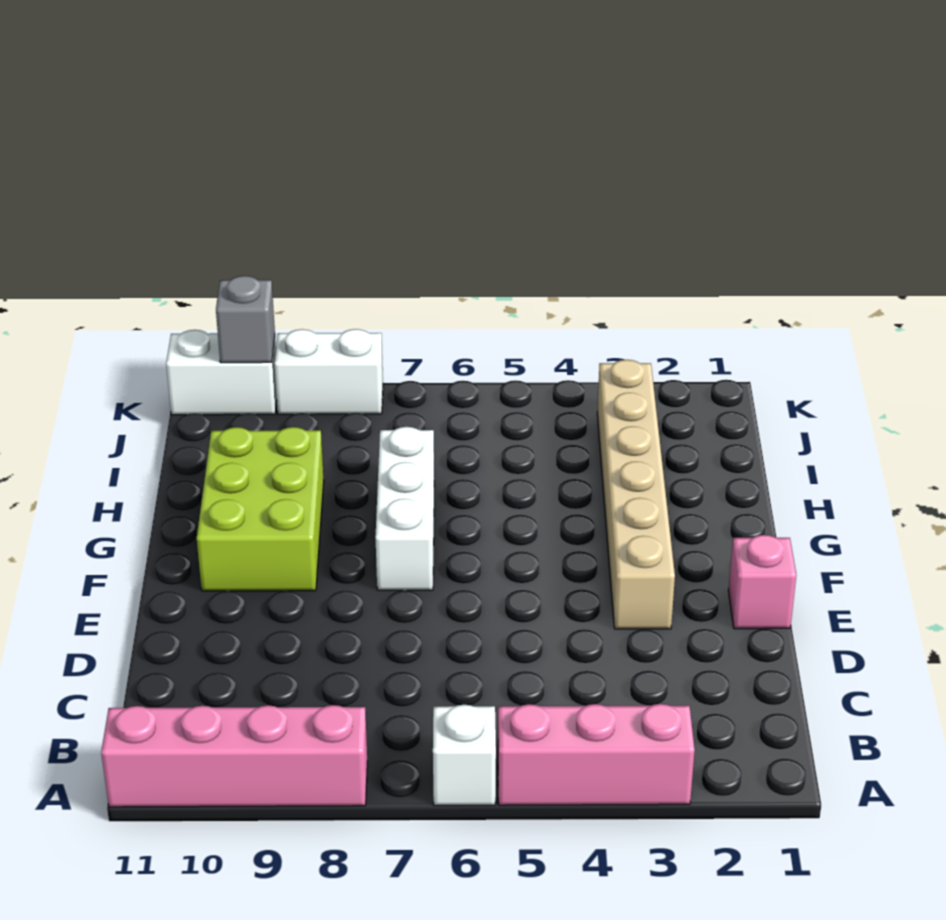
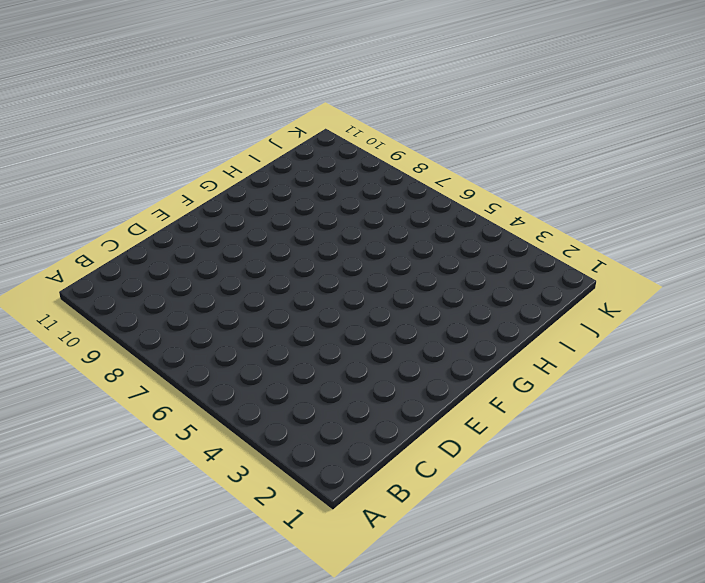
none -> pink brick A3:A5 level 1
none -> white brick A6 level 1

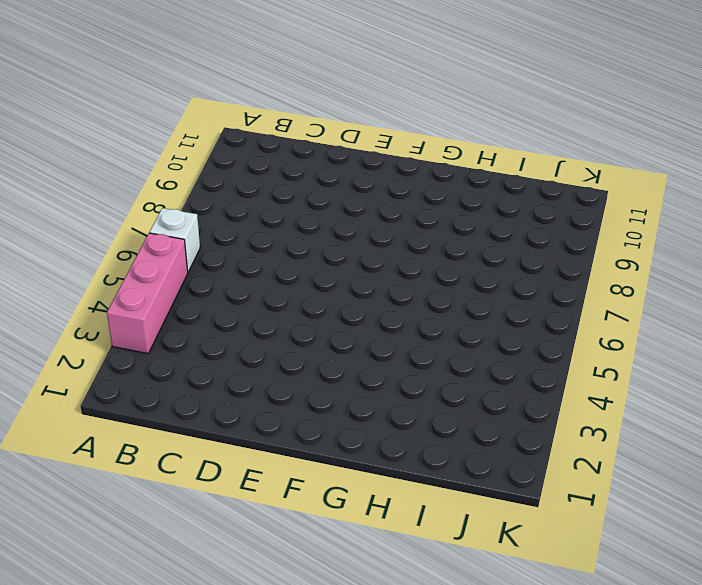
none -> pink brick A8:A11 level 1
none -> pink brick E1 level 1

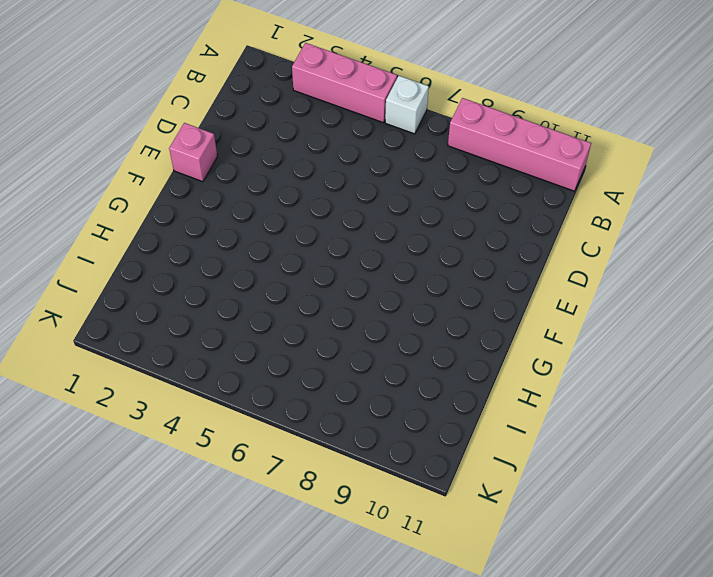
none -> tan brick E3:J3 level 1
none -> white brick F7:H7 level 1

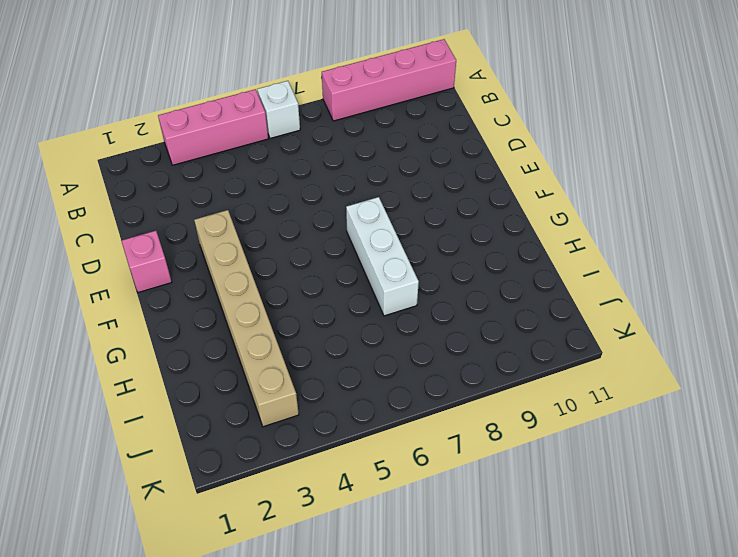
none -> lime brick F9:H10 level 1
none -> white brick K8:K9 level 1

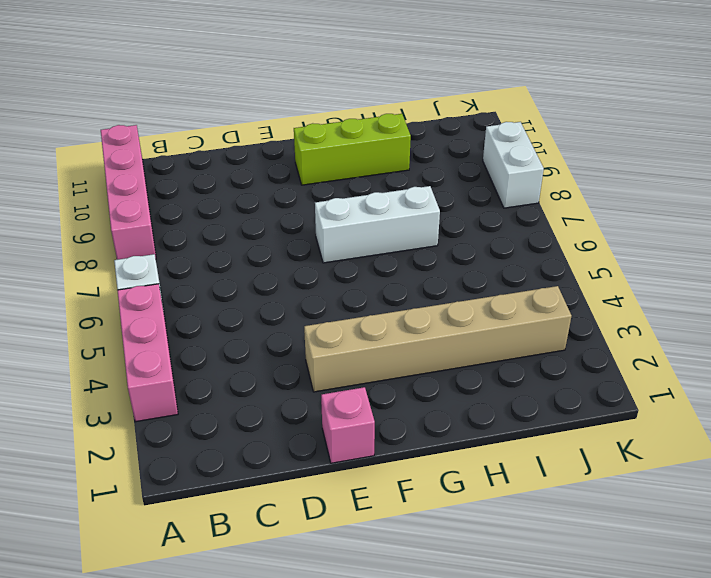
lime brick F10:H10 level 1 -> lime brick F9:H10 level 1
none -> white brick K10:K11 level 1
none -> grey brick K10 level 2

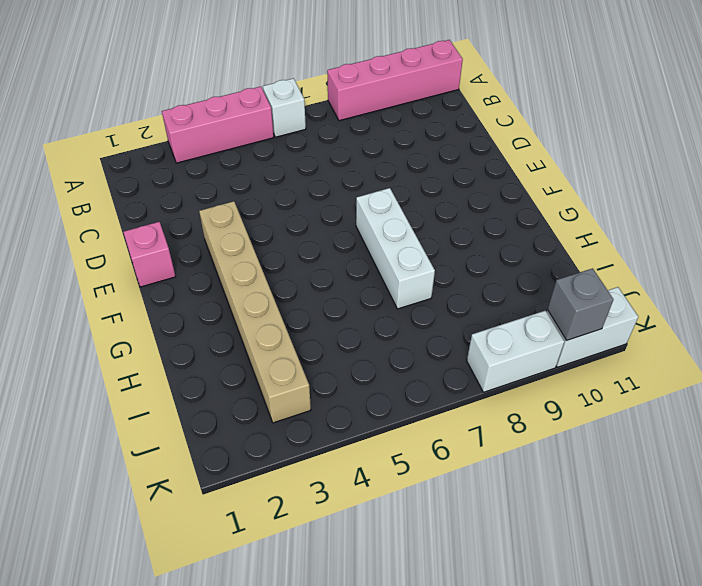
none -> lime brick F9:H10 level 1

